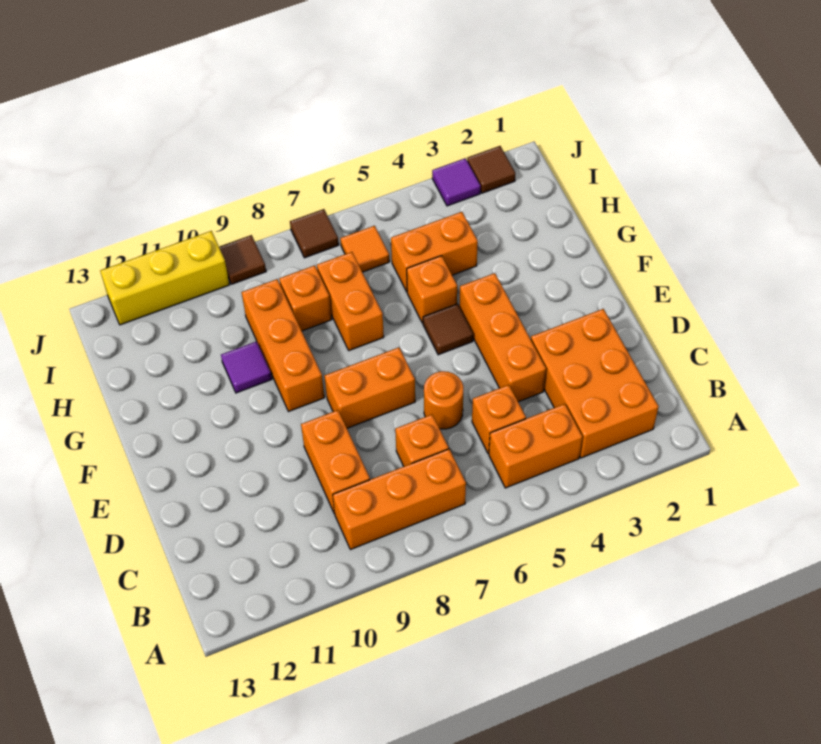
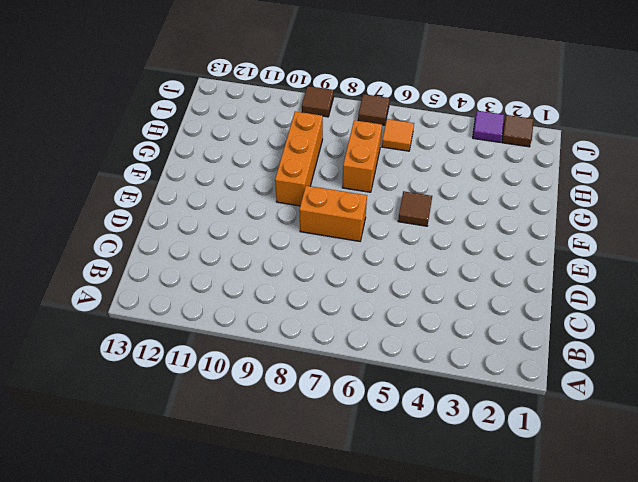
none -> orange brick B2:D3 level 1
none -> orange brick B4:B5 level 1
none -> orange brick B7:B9 level 1

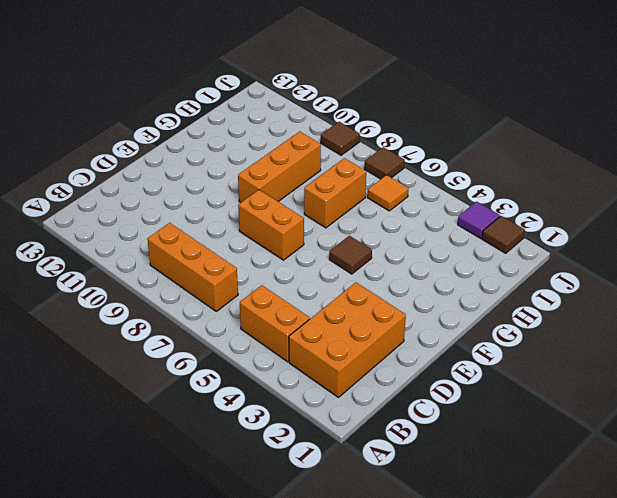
none -> orange brick C5 level 1
none -> orange brick C7 level 1
none -> orange brick C9:D9 level 1

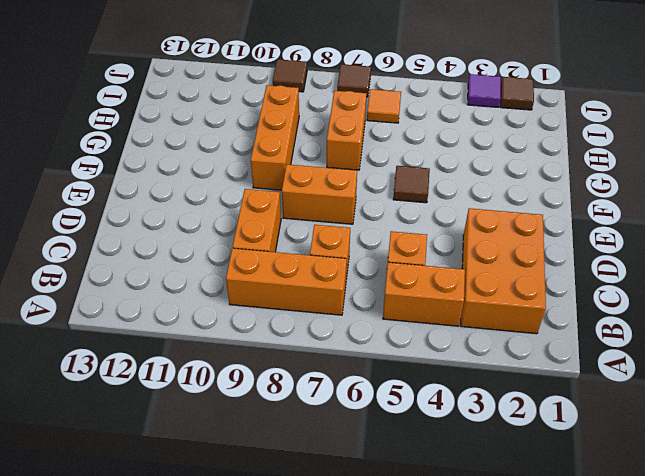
none -> orange brick D4:F4 level 1
none -> orange round brick D6 level 1
none -> orange brick G5 level 1

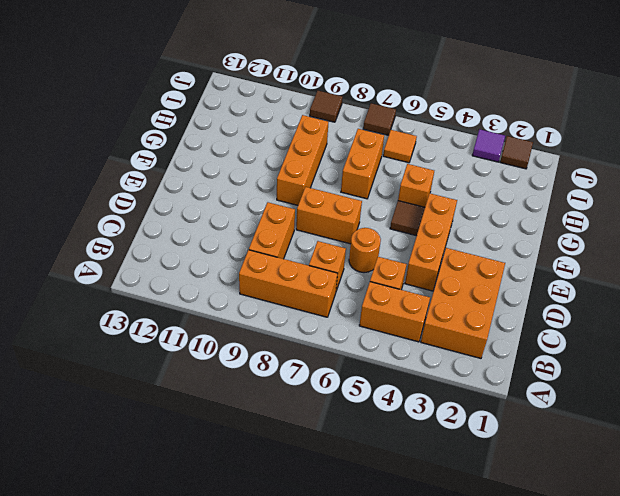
none -> purple tile G10 level 1
none -> orange brick H4:H5 level 1
none -> orange brick H8 level 1

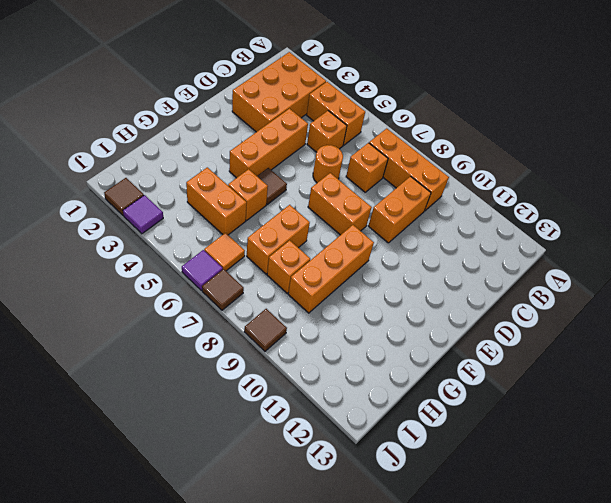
purple tile J6 level 1 -> purple tile G10 level 1
none -> yellow brick J10:J12 level 1

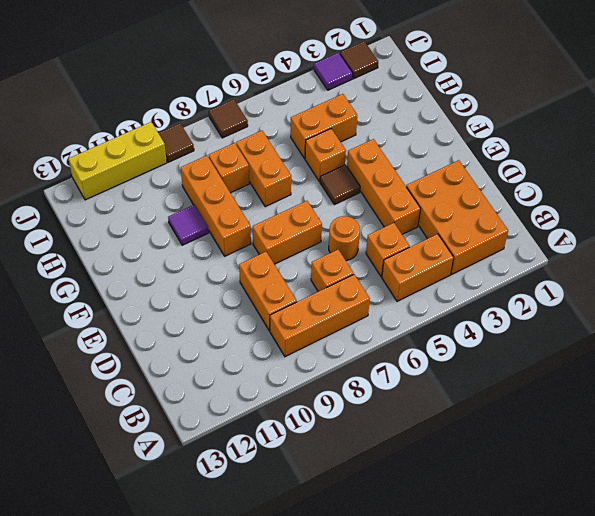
none -> orange tile I6 level 1

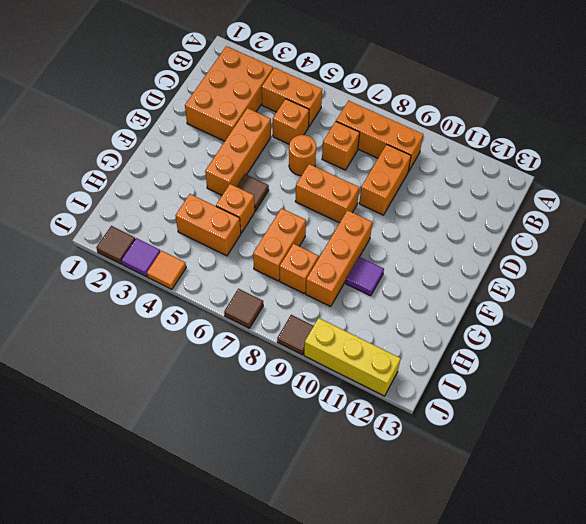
orange tile J4 level 1 -> orange tile I6 level 1

